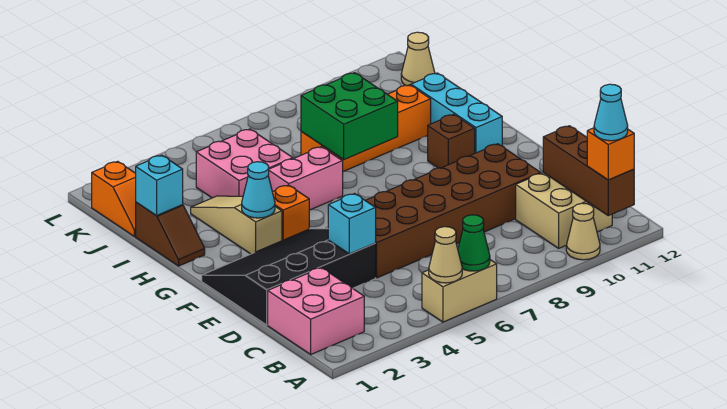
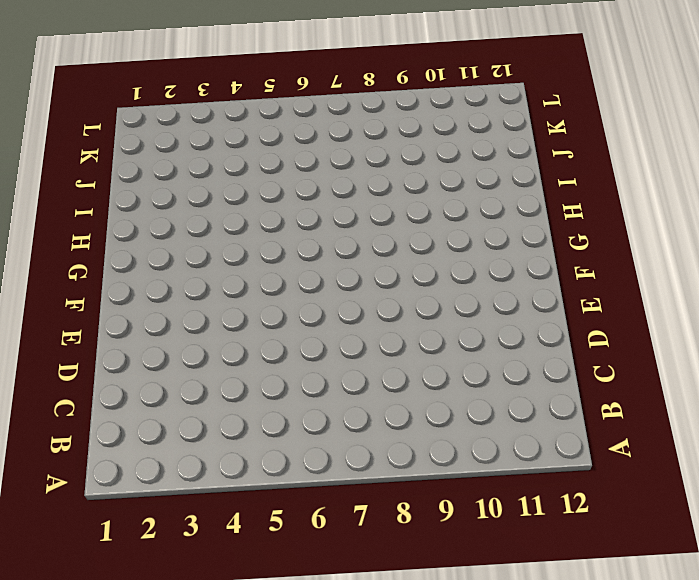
none -> tan brick A5:A6 level 1
none -> tan cone A10 level 1
none -> pink brick B1:C2 level 1

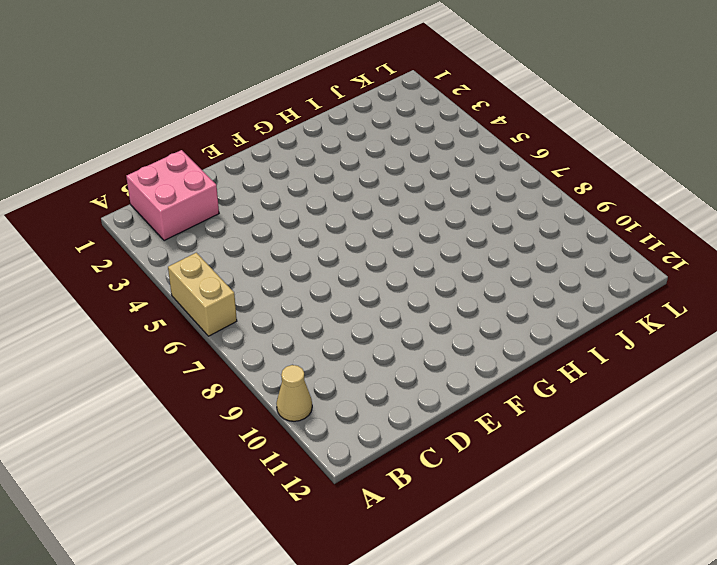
none -> tan brick B10:C11 level 1
none -> black slope D1:F4 level 1 top D
none -> brown brick D5:E10 level 1

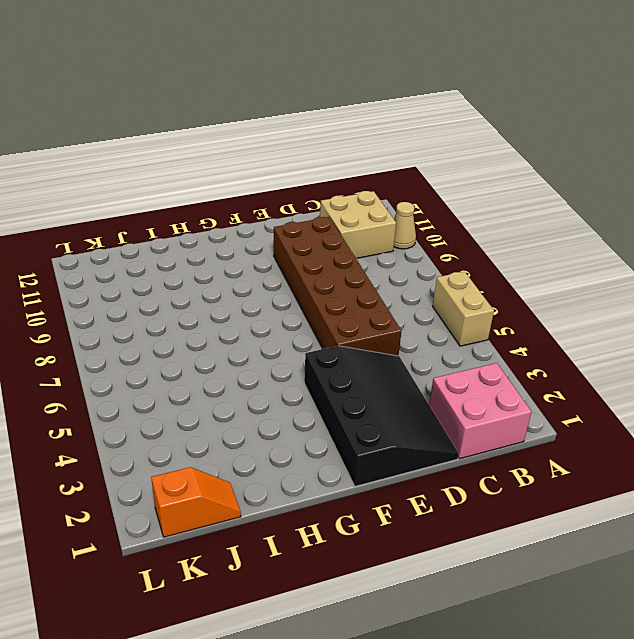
black slope D1:F4 level 1 top F -> black slope D1:F4 level 1 top D
none -> tan slope G3:I3 level 1 top G
none -> orange brick G4 level 1
none -> brown brick G10 level 1

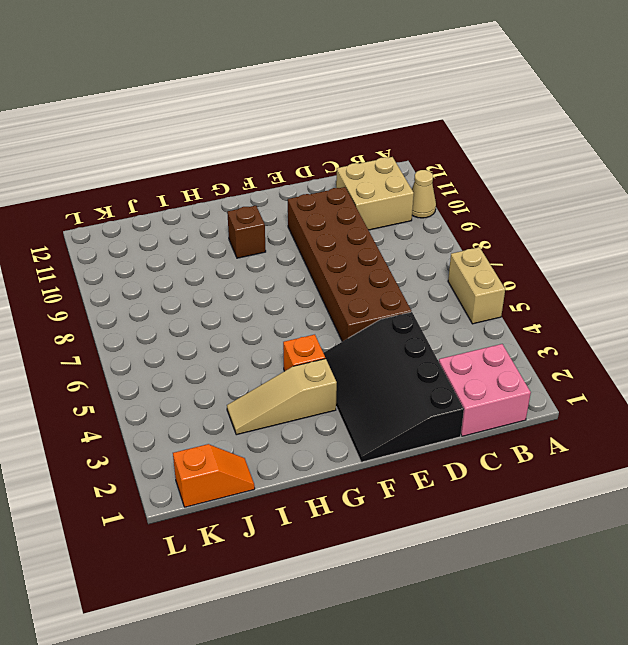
none -> cyan brick G11:I11 level 1
none -> brown slope H1:I1 level 1 top I
none -> pink brick H5:H6 level 1

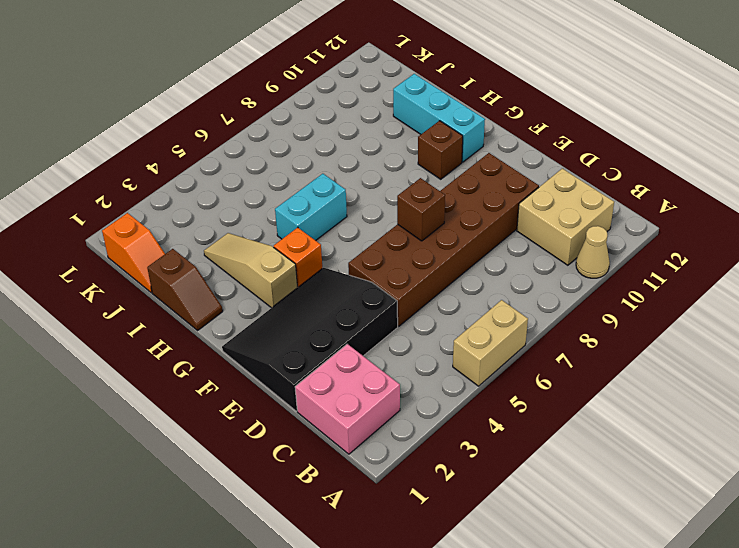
brown brick E7 level 2 -> none
cyan brick H5:H6 level 1 -> pink brick H5:H6 level 1
none -> pink brick I4:J5 level 1
none -> orange brick I7:I10 level 1
none -> tan cone K12 level 1

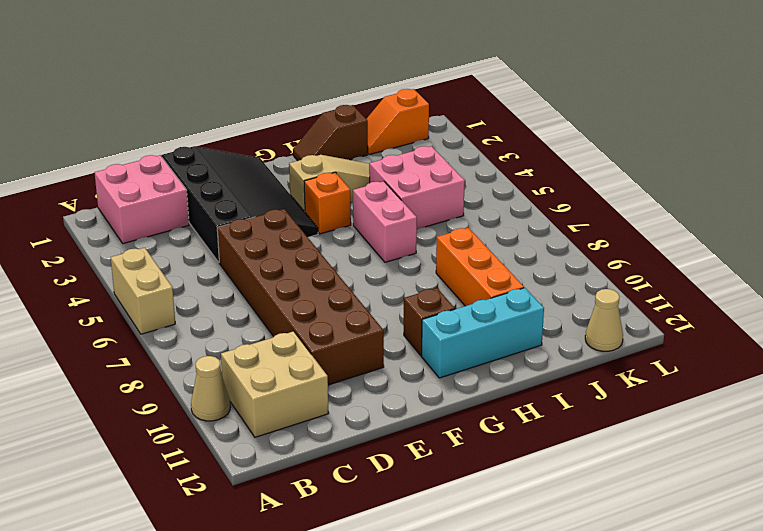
orange brick I8:I10 level 1 -> orange brick I7:I10 level 1
none -> tan cone A5 level 2
none -> green cone A6 level 2
none -> brown brick A11:C11 level 2

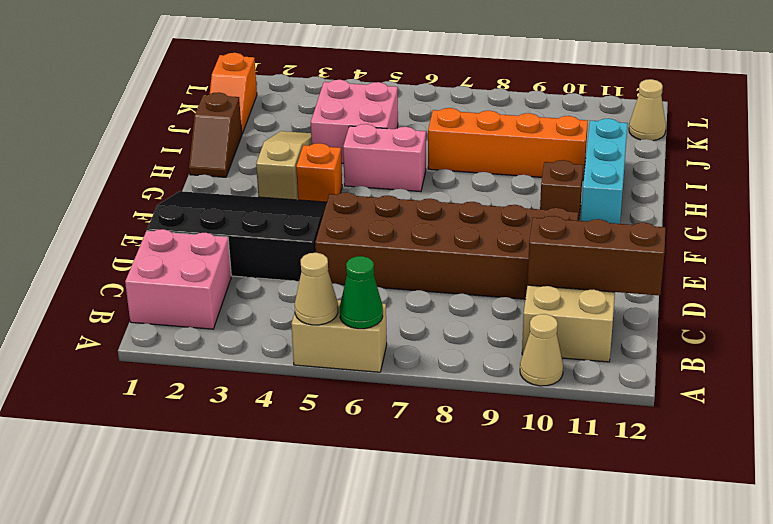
brown brick C10:C12 level 2 -> brown brick A11:C11 level 2
none -> cyan brick D4 level 2
none -> cyan cone G3 level 2
none -> green brick H7:I8 level 2

